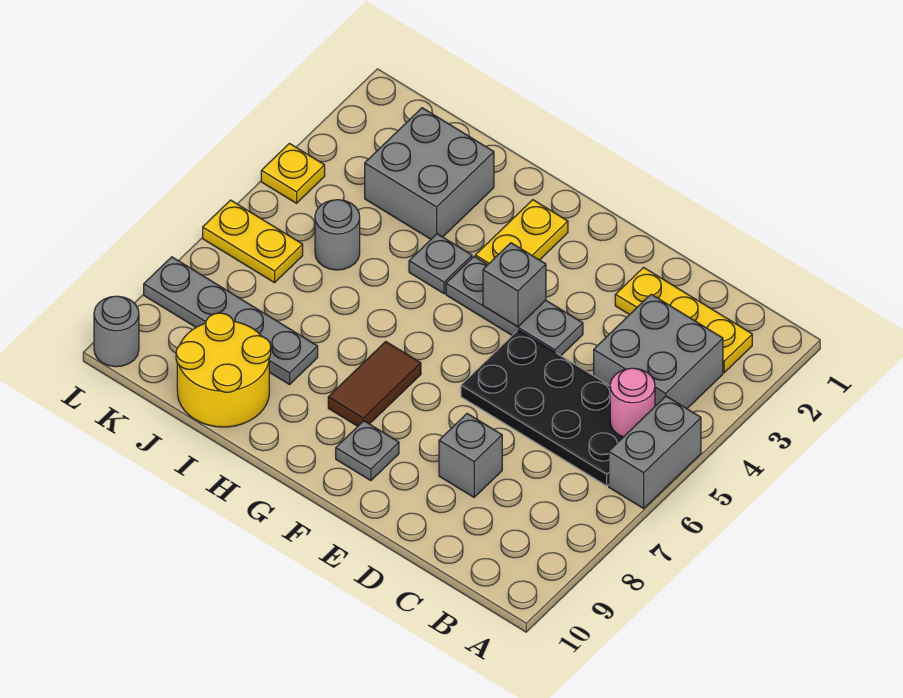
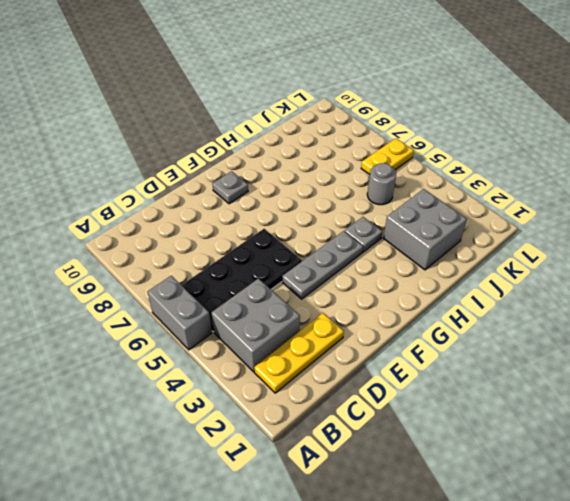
none -> grey brick D8 level 1
none -> yellow plate G2:G3 level 1
none -> brown tile G7:G8 level 1

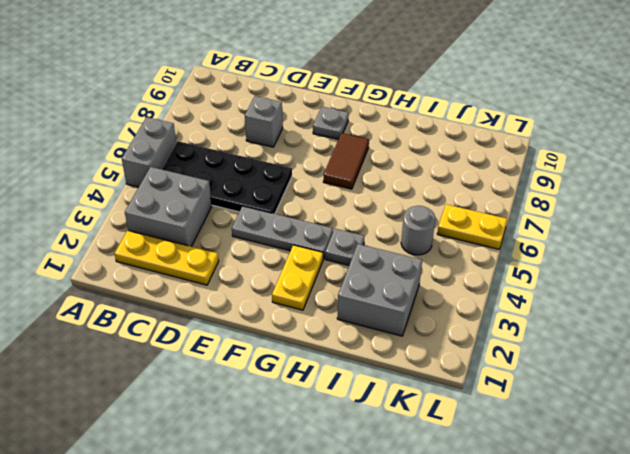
none -> grey plate I8:L8 level 1
none -> yellow round brick I9:J10 level 1
none -> yellow plate L4 level 1

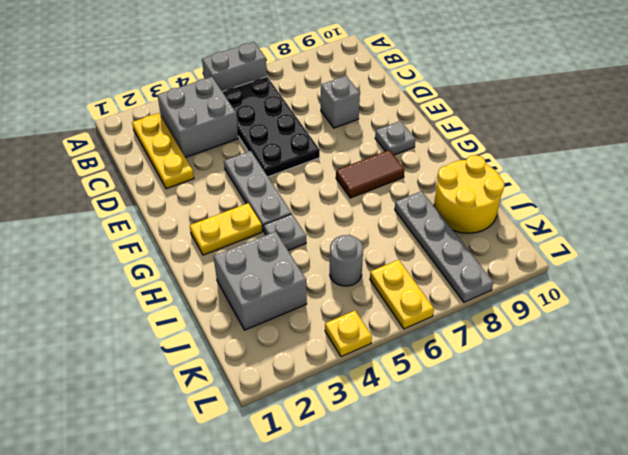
none -> grey round brick L10 level 1
none -> pink round brick B5 level 2
none -> grey brick F4 level 2

